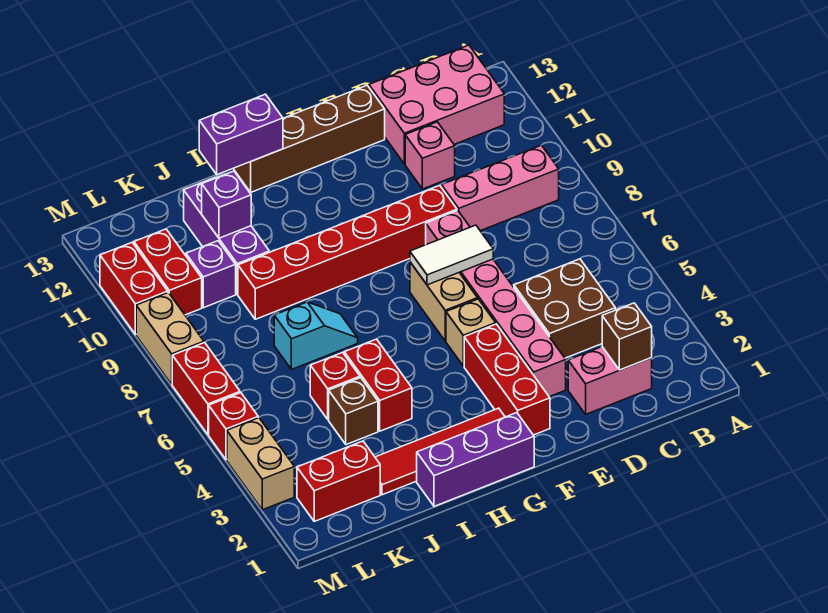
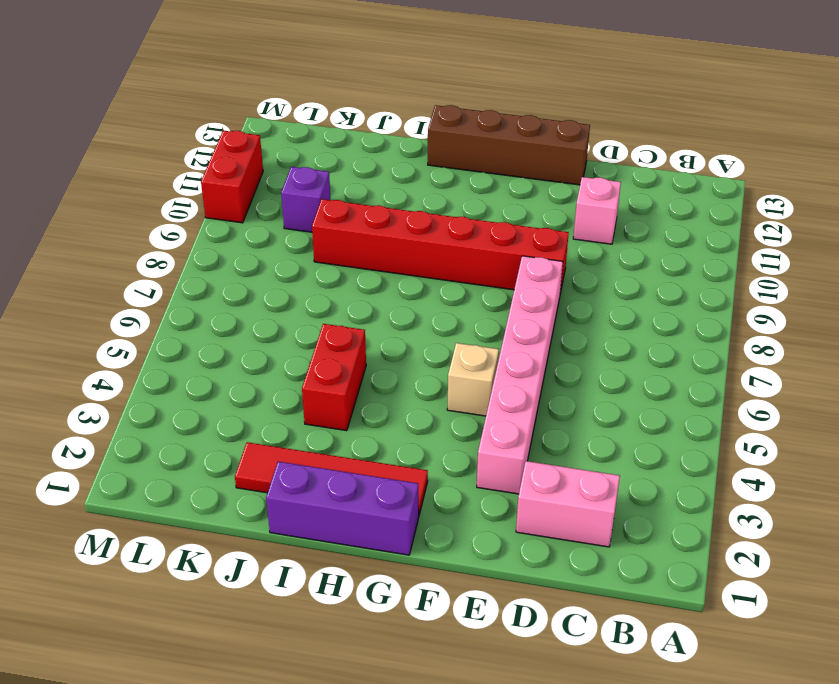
none -> pink brick B9:D9 level 1
none -> pink brick B12:D13 level 1
none -> brown brick C4:D5 level 1
none -> red brick F2:F4 level 1

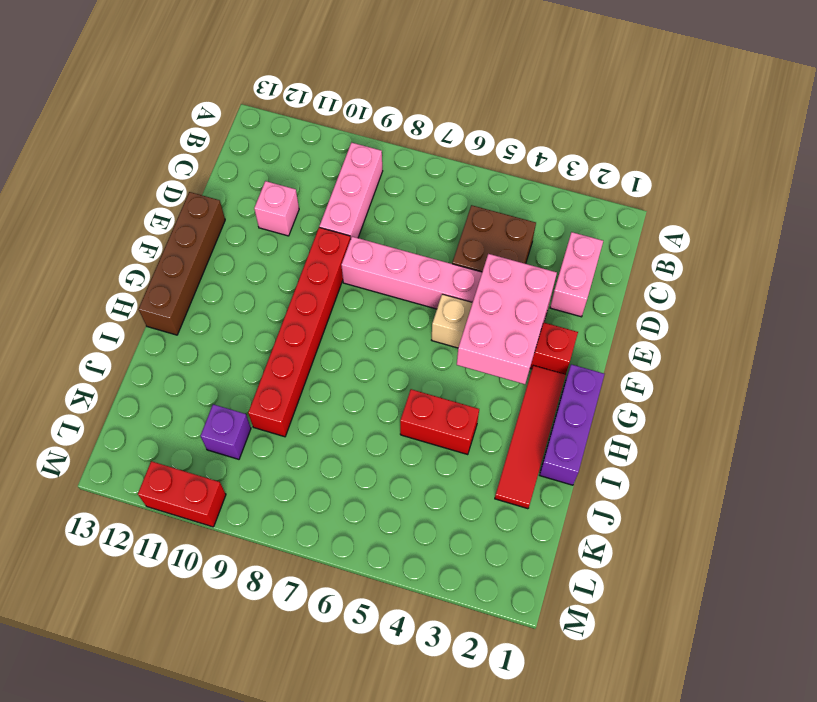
pink brick E3:G4 level 2 -> pink brick B12:D13 level 1
none -> tan brick F6:F7 level 1
none -> cyan slope I7:J7 level 1 top J
none -> brown brick J4 level 1
none -> red brick J5 level 1

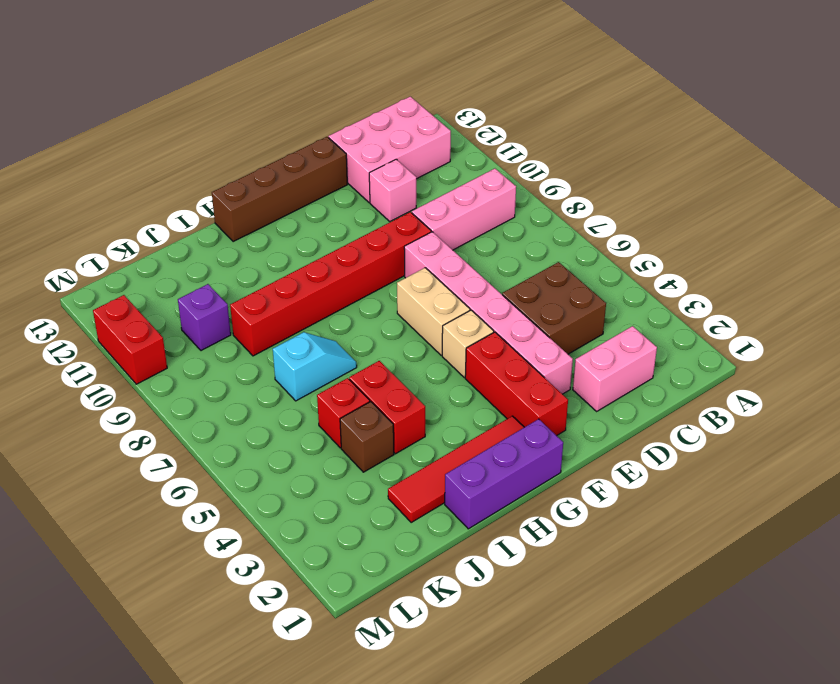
none -> purple brick J10:J12 level 1
none -> red brick K2:L2 level 1
none -> red brick L10:L11 level 1
none -> tan brick M3:M4 level 1

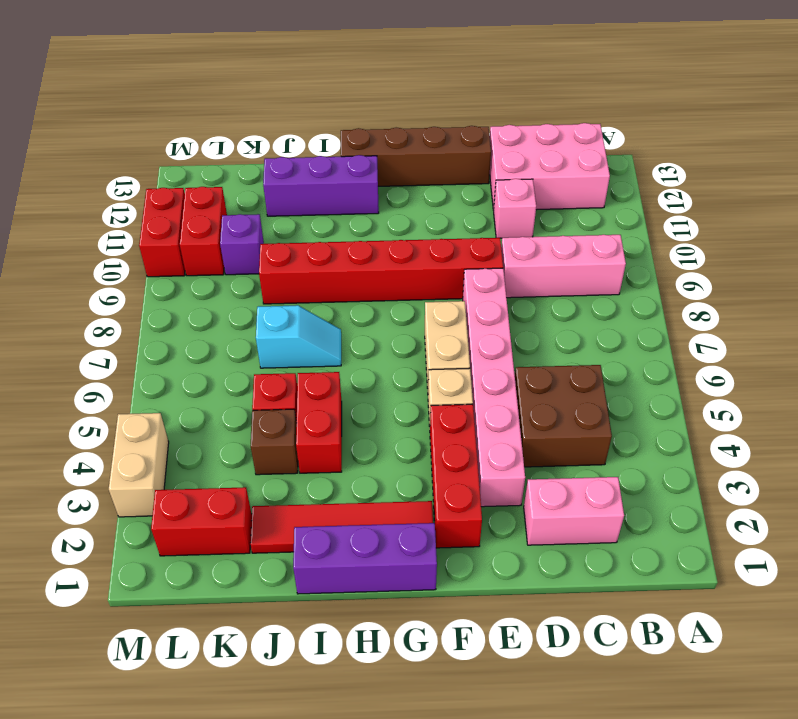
purple brick H12:J12 level 1 -> purple brick J10:J12 level 1
none -> red brick M5 level 1
none -> red brick M6:M7 level 1
none -> tan brick M8:M9 level 1
none -> brown brick C2 level 2

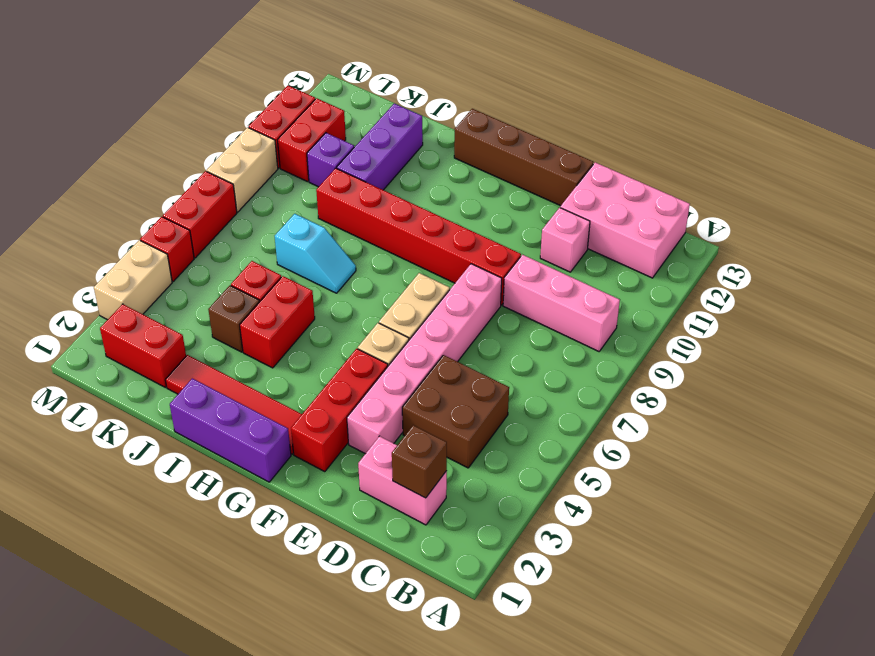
none -> white tile E7:F7 level 2
none -> purple brick H13:I13 level 2
none -> purple brick J11 level 2

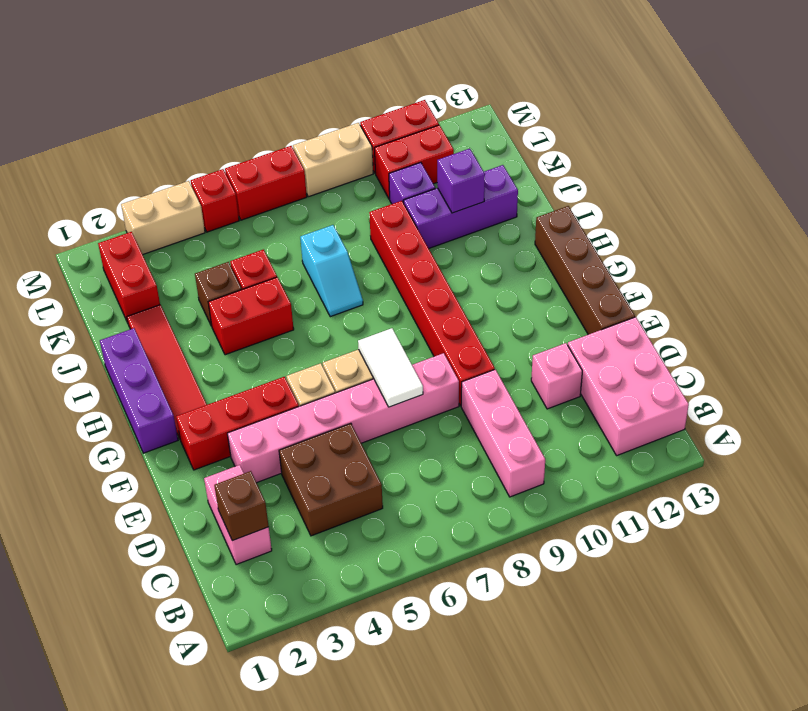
none -> purple brick H13:I13 level 2

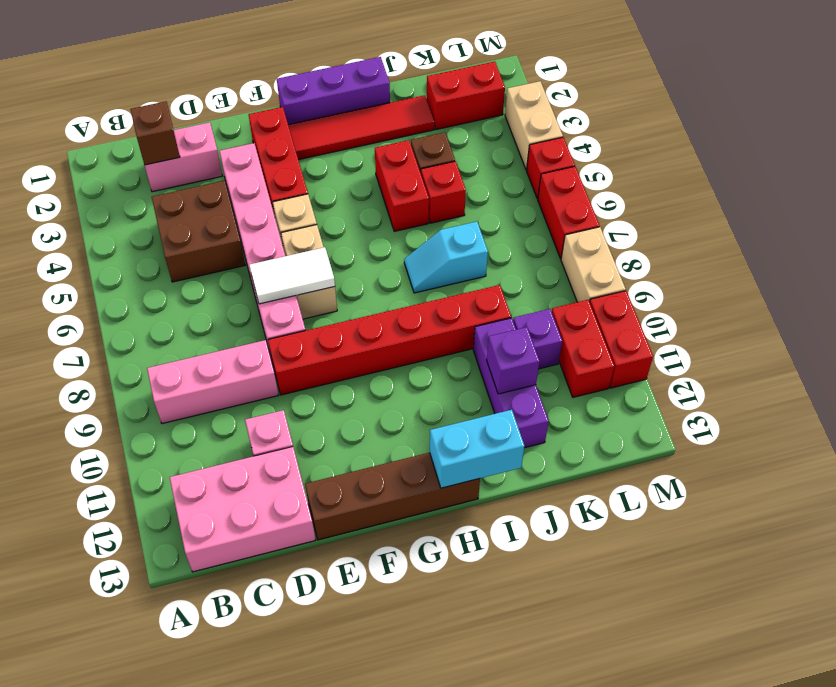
cyan brick H13:I13 level 2 -> purple brick H13:I13 level 2

